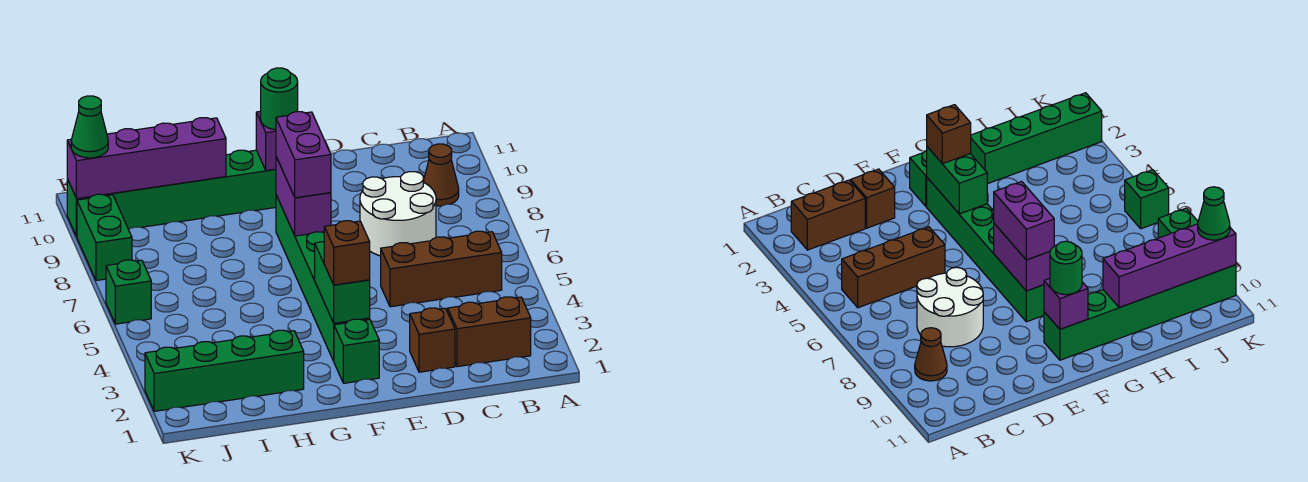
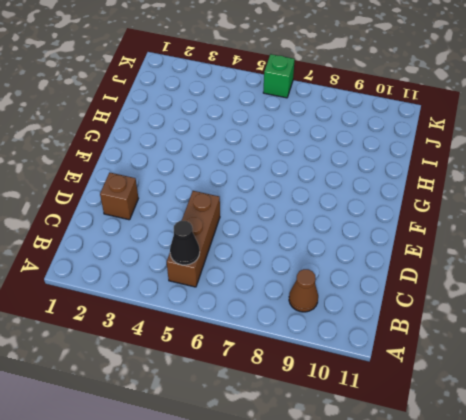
black cone B5 level 2 -> none
none -> brown brick B2:C2 level 1
none -> white round brick C7:D8 level 1
none -> green brick F2 level 1

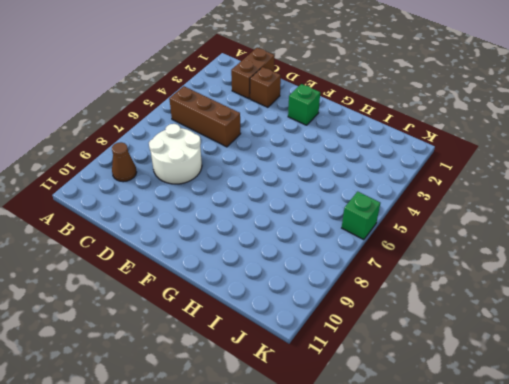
brown brick C1:C2 level 1 -> brown brick B2:C2 level 1
none -> green brick F3:F8 level 1
none -> green brick F10:K10 level 1
none -> green brick H2:K2 level 1

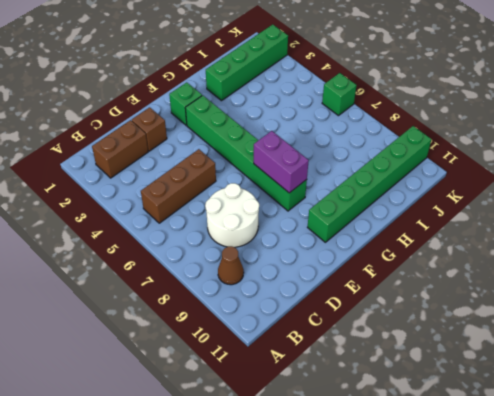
none -> green brick K8:K9 level 1
none -> green brick F3:F4 level 2
none -> purple brick F10 level 2

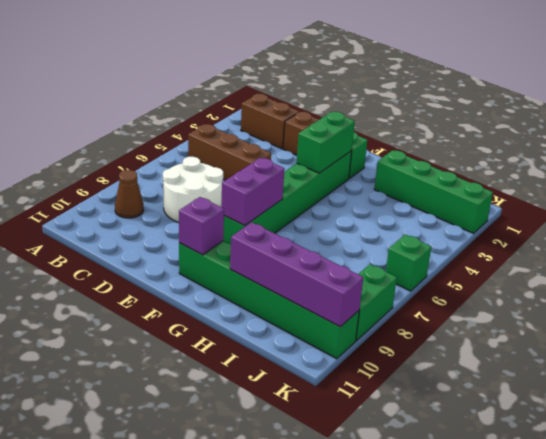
none -> brown brick F3 level 3
none -> purple brick F7:F8 level 3
none -> green round brick F10 level 3

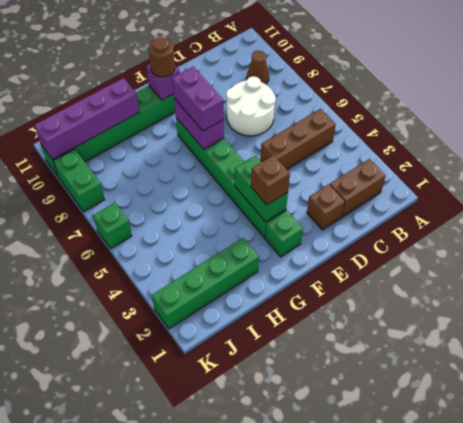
brown round brick F10 level 3 -> green round brick F10 level 3
none -> green cone K10 level 3

